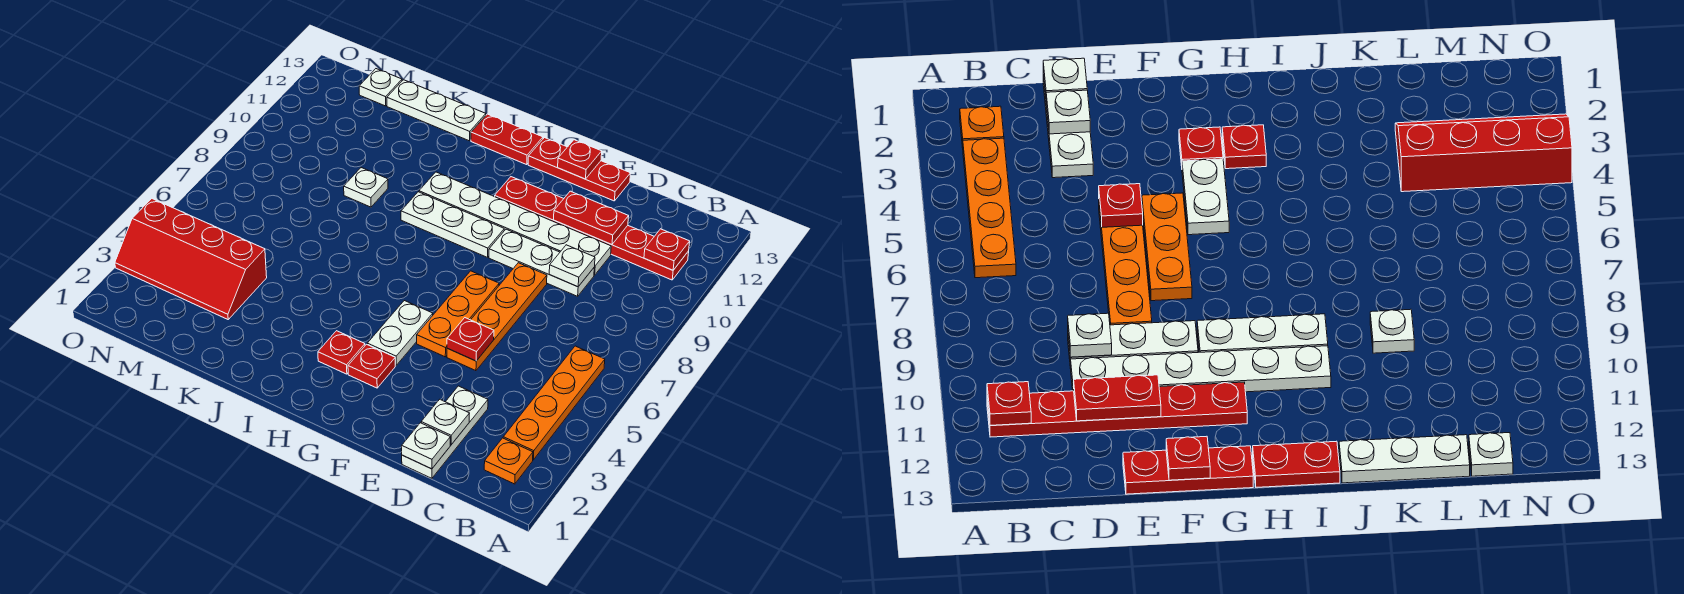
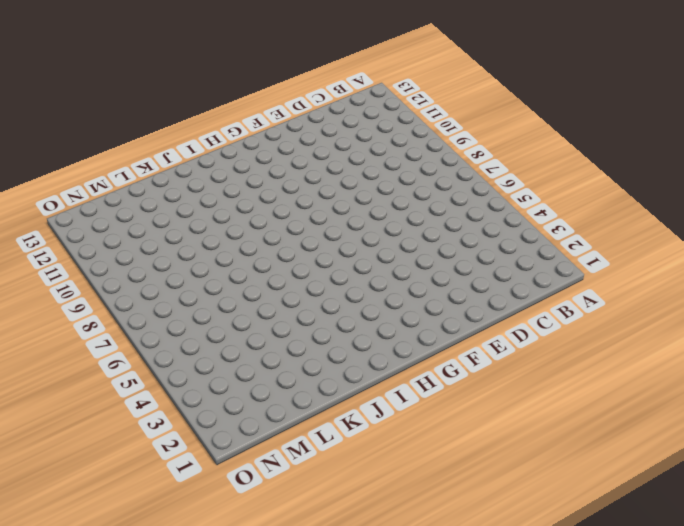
none -> orange plate B2 level 1
none -> orange plate B3:B6 level 1
none -> red plate B11:G11 level 1

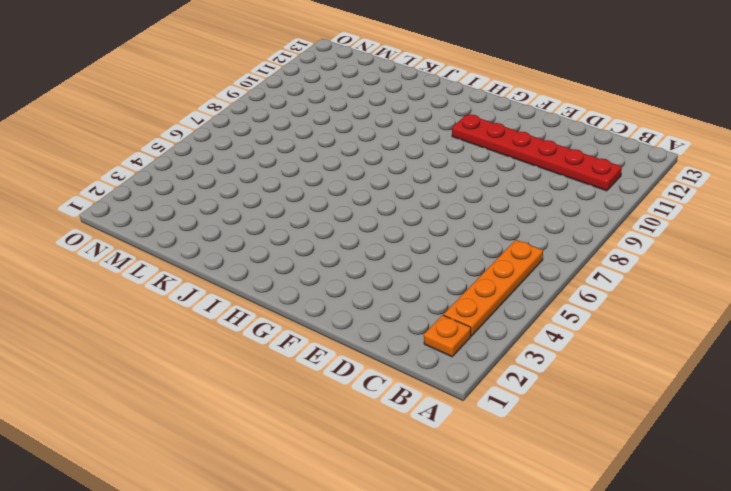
none -> white plate D1:D3 level 1
none -> white plate D9:F9 level 1
none -> white plate D10:I10 level 1

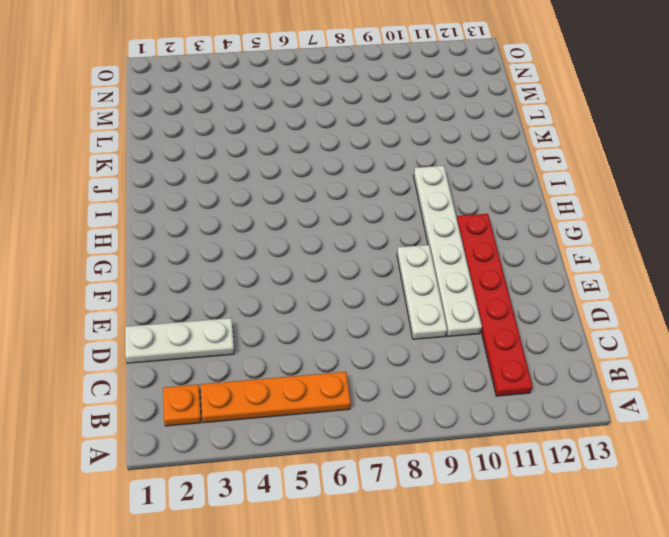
none -> orange plate E5:E8 level 1
none -> red plate E13:G13 level 1
none -> orange plate F5:F7 level 1

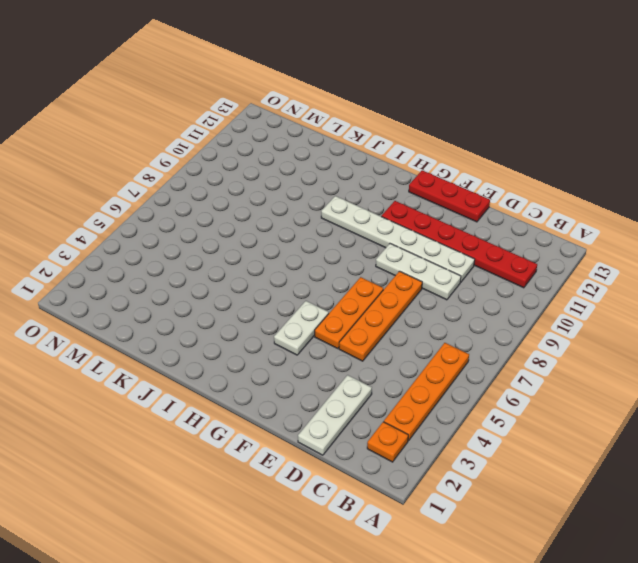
none -> red plate G3 level 1
none -> white plate G9:I9 level 1
none -> red plate H3 level 1

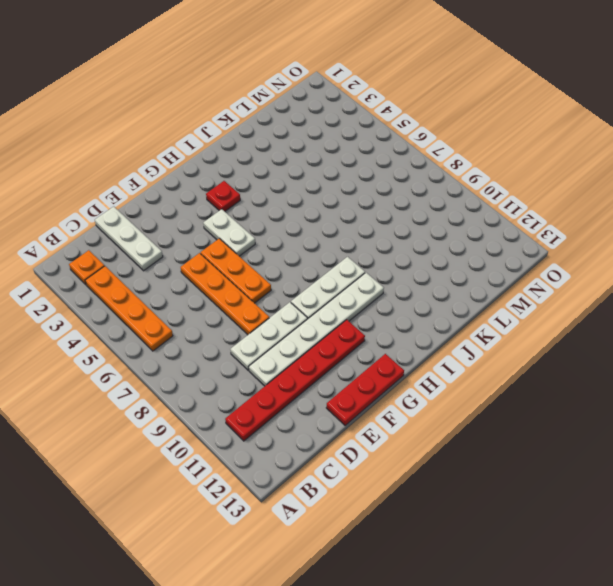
none -> red plate G3 level 1
none -> red plate H13:I13 level 1
none -> white plate J13:L13 level 1

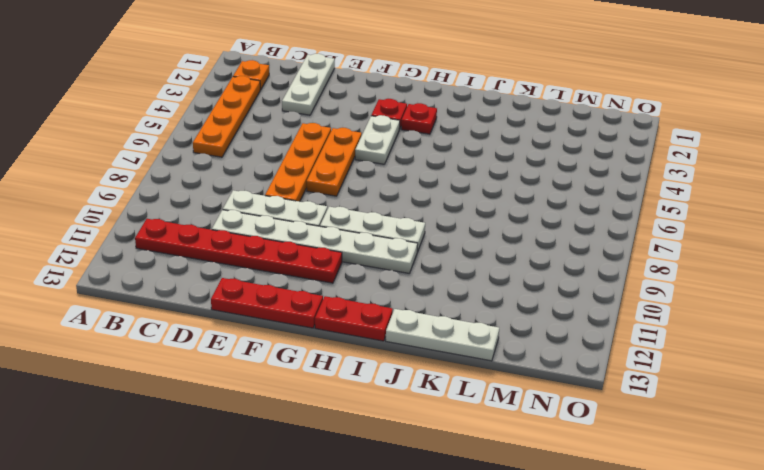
none -> white plate K9 level 1
none -> red slope L3:O4 level 1 top 4
none -> white plate M13 level 1

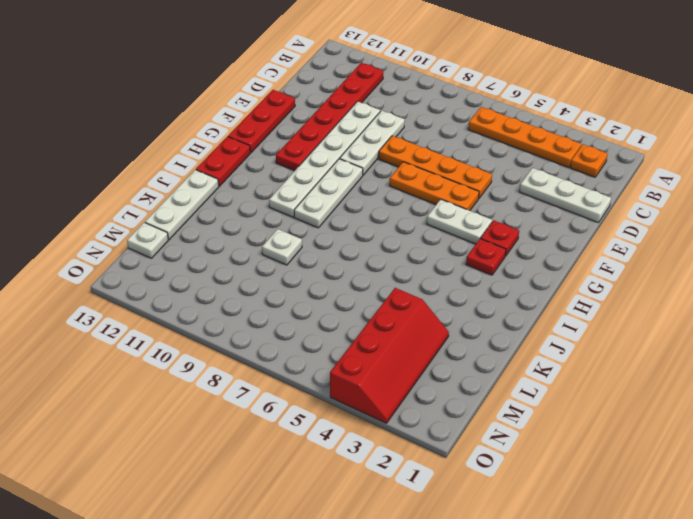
none -> red plate B11 level 2
none -> white plate D1 level 2
none -> white plate D2 level 2

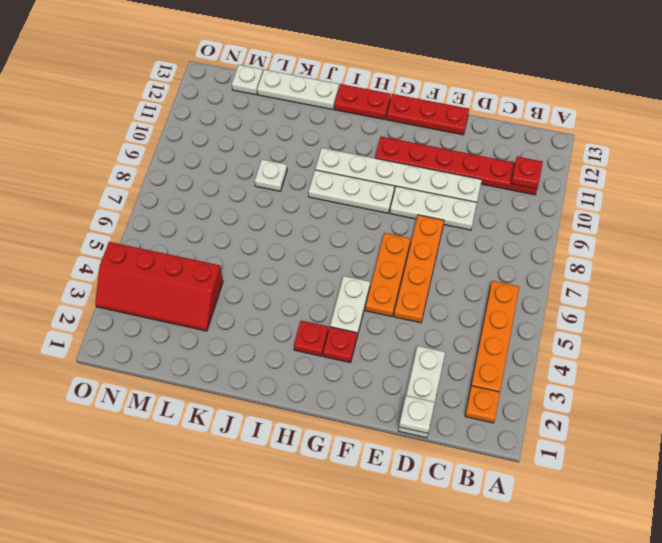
none -> white plate D2 level 2
none -> white plate D9 level 2
none -> red plate D11:E11 level 2

